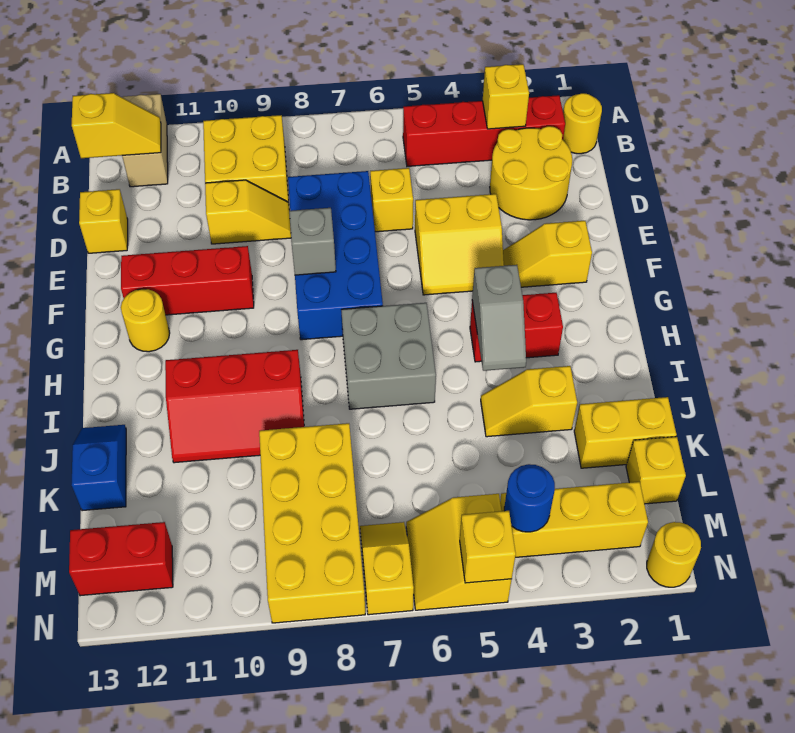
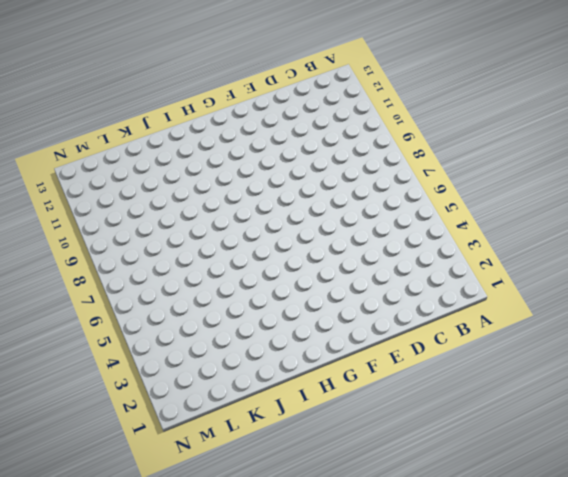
none -> tan brick A12:B12 level 1
none -> yellow round brick B1 level 1
none -> red brick B2:B5 level 1
none -> yellow brick B9:C10 level 1

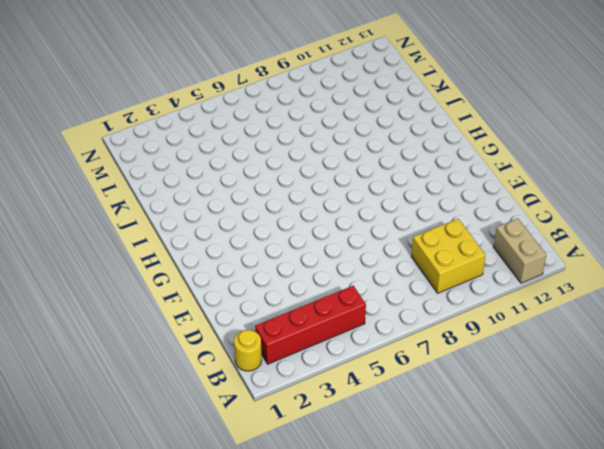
none -> yellow round brick C2:D3 level 1
none -> yellow brick D6 level 1
none -> blue brick D7:G8 level 1
none -> yellow slope D9:D10 level 1 top 10

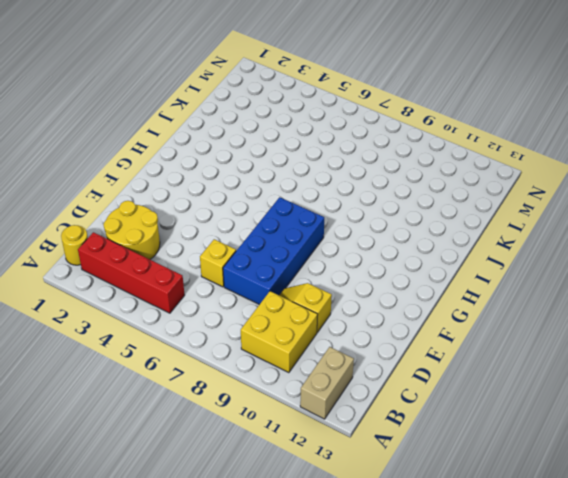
none -> yellow brick D13 level 1
none -> yellow slope E4:F5 level 1 top E
none -> yellow slope F2:F3 level 1 top 2
none -> red brick F10:F12 level 1

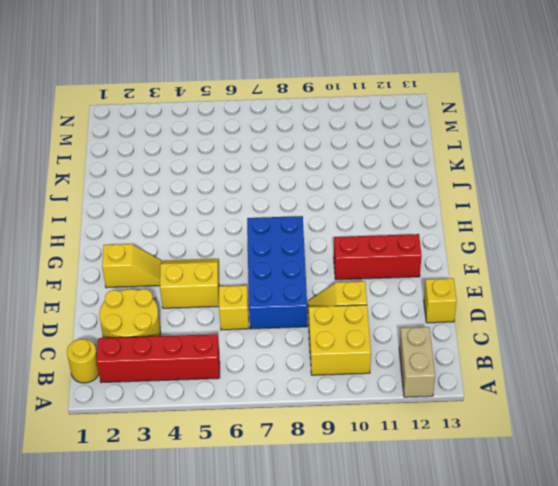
none -> yellow round brick G12 level 1
none -> red brick H3:H4 level 1
none -> grey brick H6:I7 level 1
none -> red slope I9:J11 level 1 top I

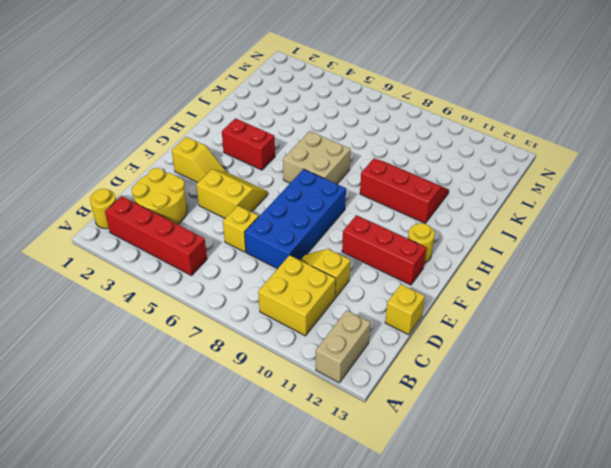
tan brick H6:I7 level 1 -> grey brick H6:I7 level 1
none -> yellow slope J3:J4 level 1 top 3
none -> blue slope J13:K13 level 1 top K
none -> yellow brick K1:K2 level 1
none -> yellow brick K8:N9 level 1

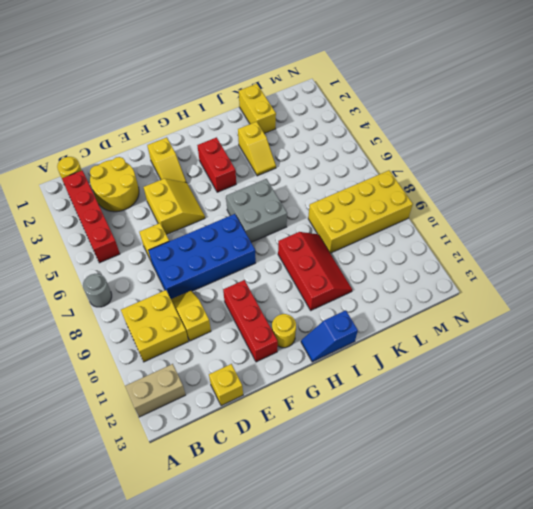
grey round brick A7 level 1 -> none
blue slope H13:I13 level 1 top I -> blue slope J13:K13 level 1 top K
none -> yellow brick L1 level 1
none -> yellow brick M2:M4 level 1
none -> yellow slope M5:N6 level 1 top 5
none -> yellow slope M7:N7 level 1 top N

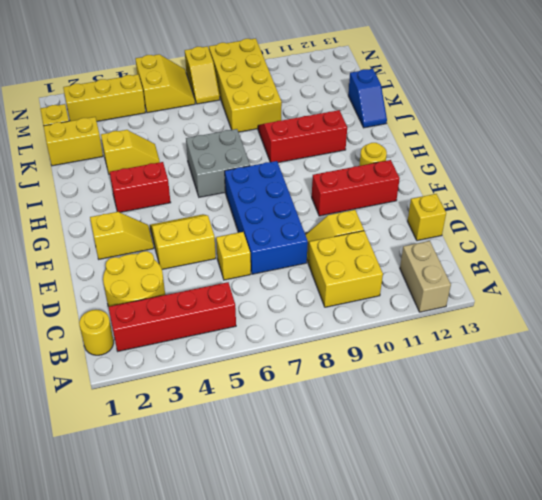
none -> red brick M12:M13 level 1
none -> yellow round brick N1 level 1
none -> yellow brick B3 level 2
none -> yellow slope B12:B13 level 2 top 13

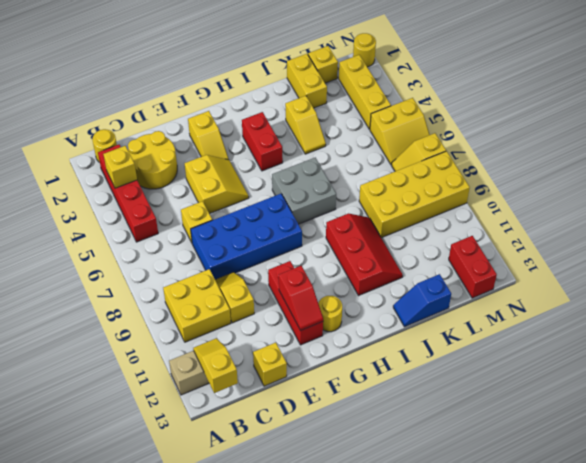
red slope F11:F12 level 2 top 11 -> none
none -> grey brick F8 level 2
none -> grey slope H4:I4 level 2 top H
none -> blue round brick M4 level 2
none -> yellow brick N5 level 2

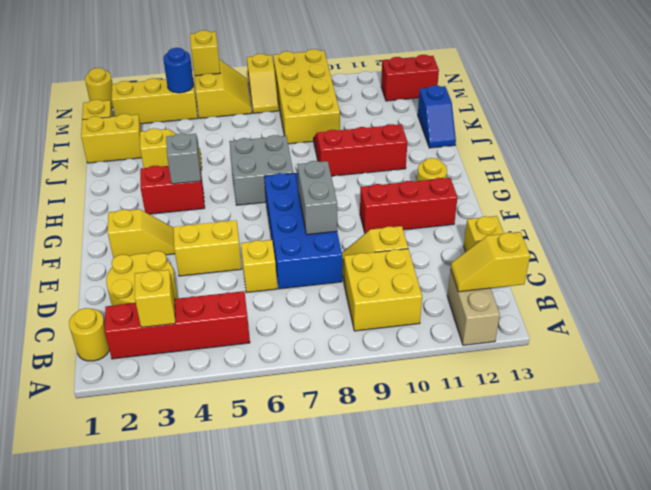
grey brick E8:F8 level 2 -> grey brick F8 level 2

